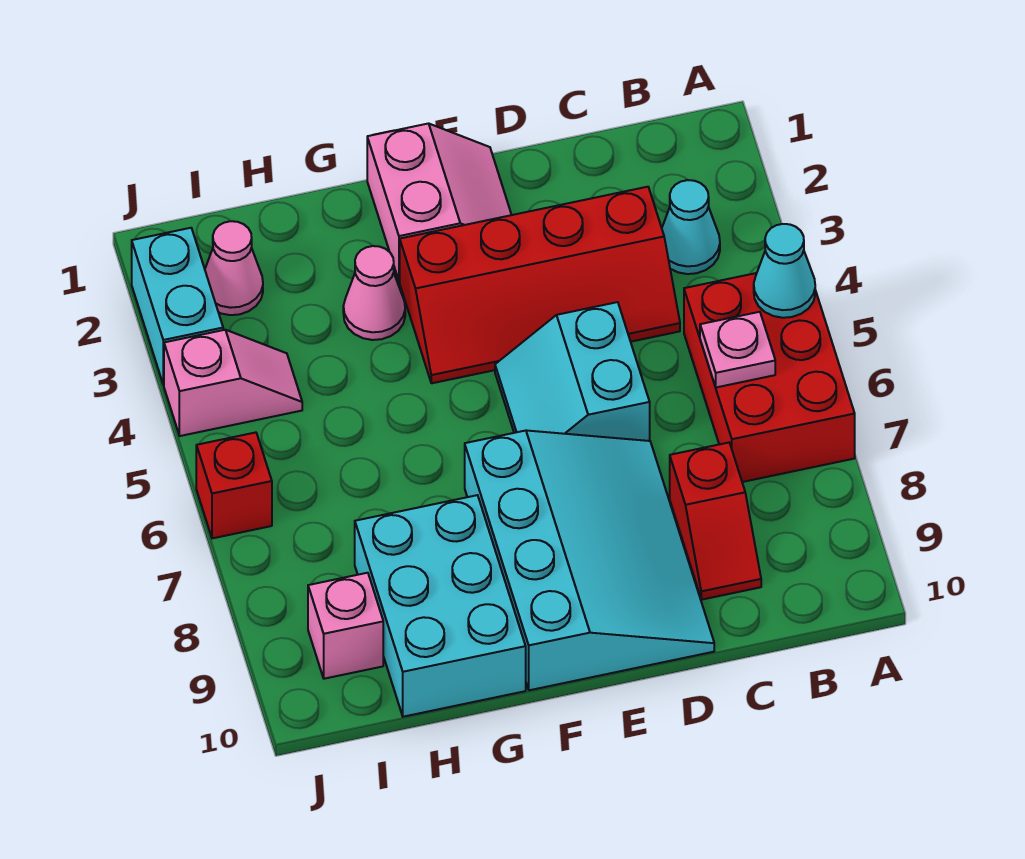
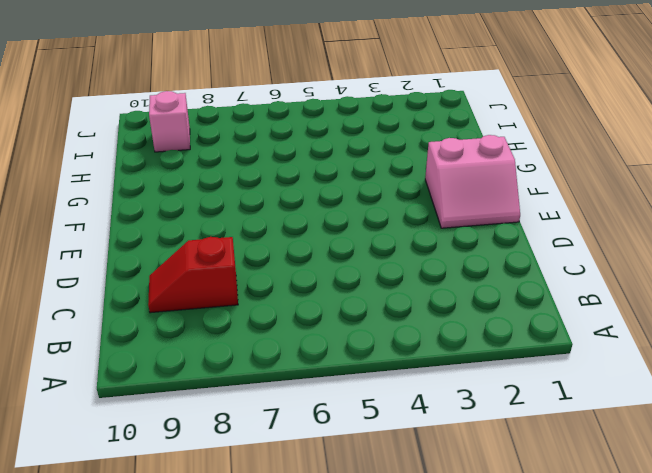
none -> red brick A5:B7 level 1
none -> cyan cone B3 level 1
none -> red slope C3:F4 level 1 top 3

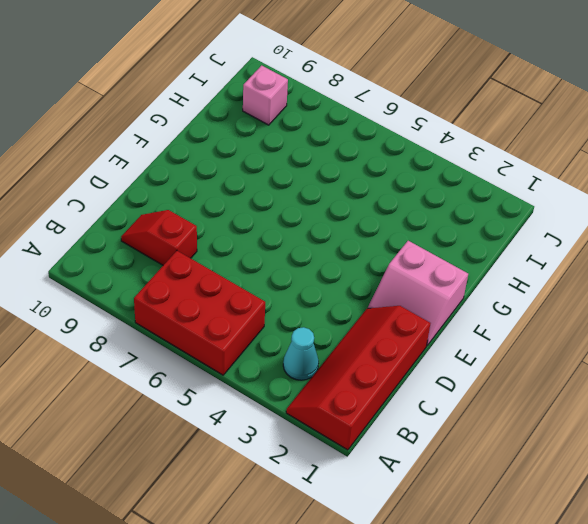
red slope A1:D2 level 1 top 1 -> red slope C3:F4 level 1 top 3
none -> cyan slope D5:E6 level 1 top D
none -> cyan slope D7:F10 level 1 top F
none -> pink cone G3 level 1

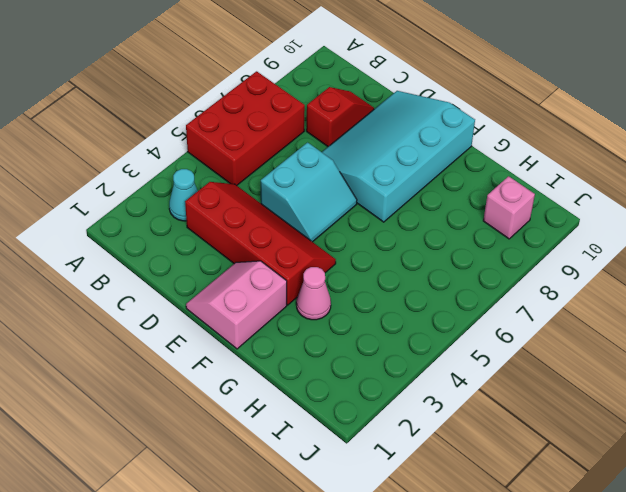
none -> cyan brick G8:H10 level 1
none -> pink cone I2 level 1
none -> pink slope I4:J4 level 1 top J

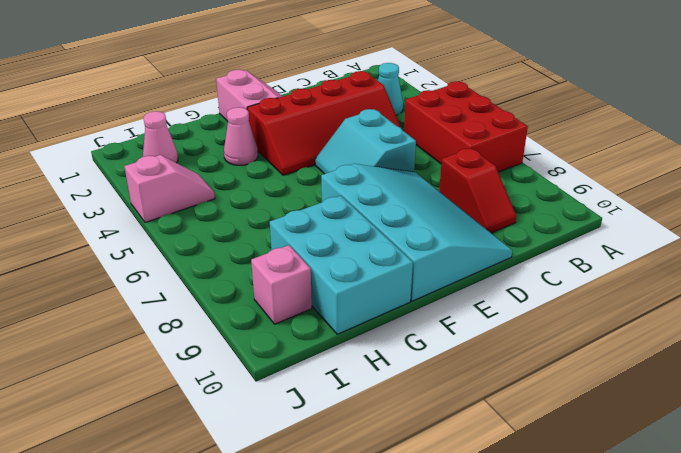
none -> cyan brick J2:J3 level 1
none -> red brick J6 level 1
none -> cyan cone A5 level 2

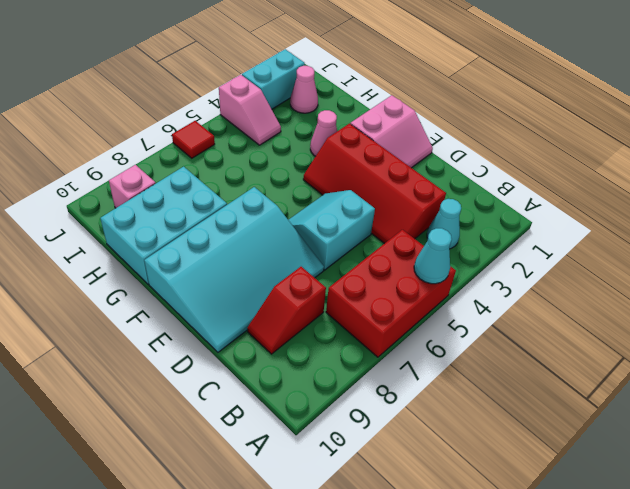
red tile J6 level 1 -> red brick J6 level 1
none -> pink plate B6 level 2

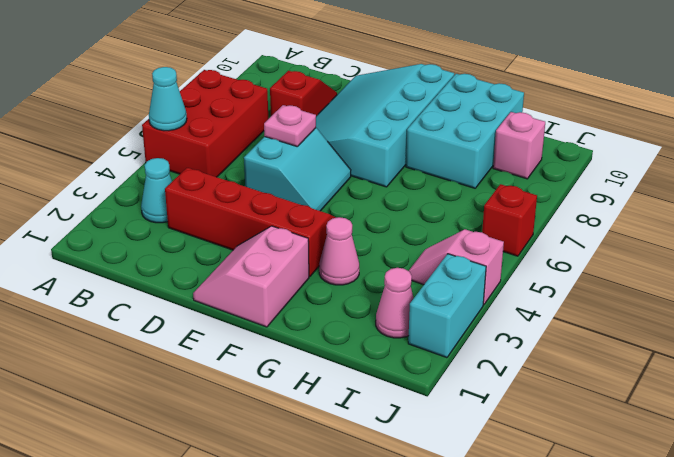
pink plate D6 level 2 -> pink plate B6 level 2

